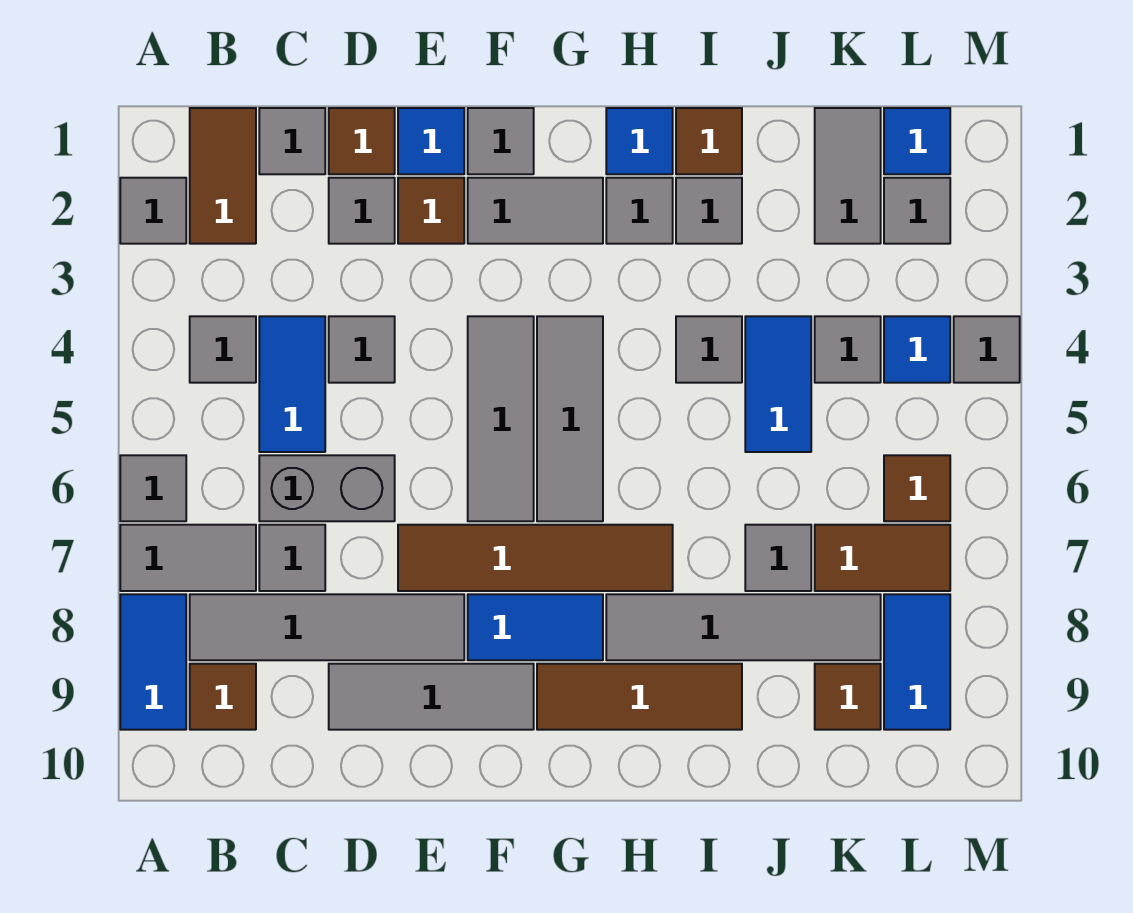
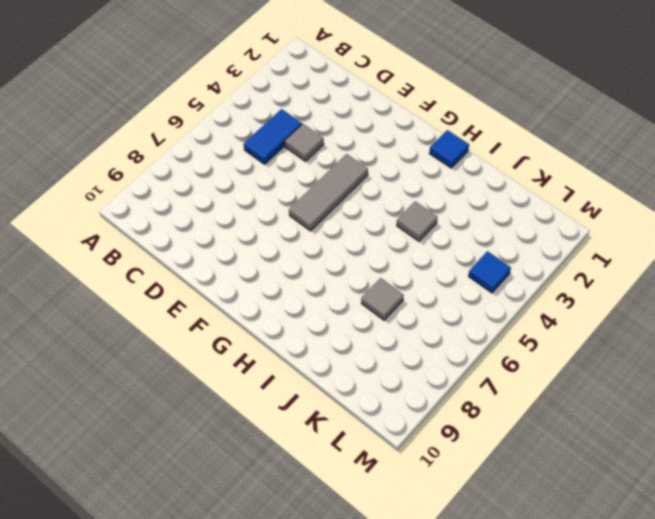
none -> grey tile A2 level 1
none -> grey tile A6 level 1
none -> grey tile A7:B7 level 1
none -> blue tile A8:A9 level 1

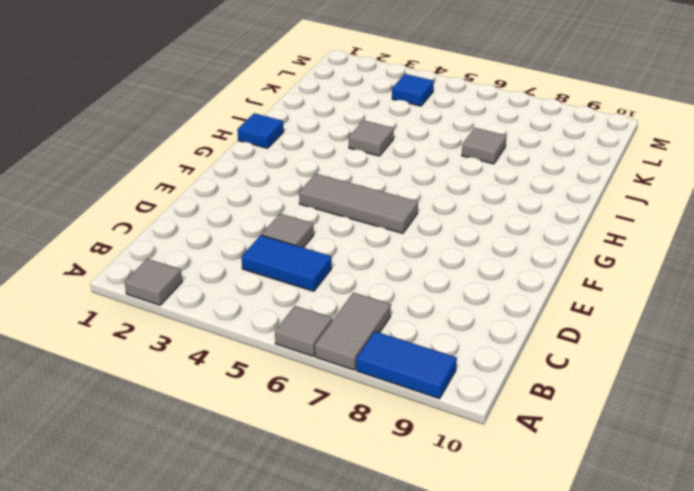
none -> brown tile B1:B2 level 1
none -> grey tile B4 level 1
none -> grey tile B8:E8 level 1
none -> brown tile B9 level 1

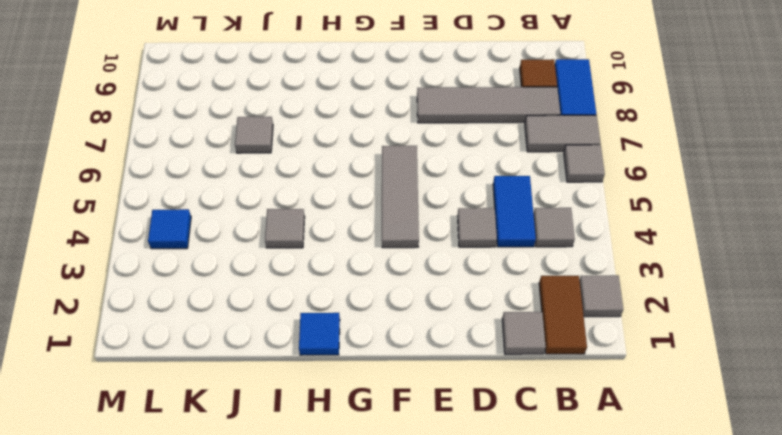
none -> grey brick C6:D6 level 1
none -> grey tile C7 level 1
none -> brown tile D1 level 1
none -> grey tile D2 level 1

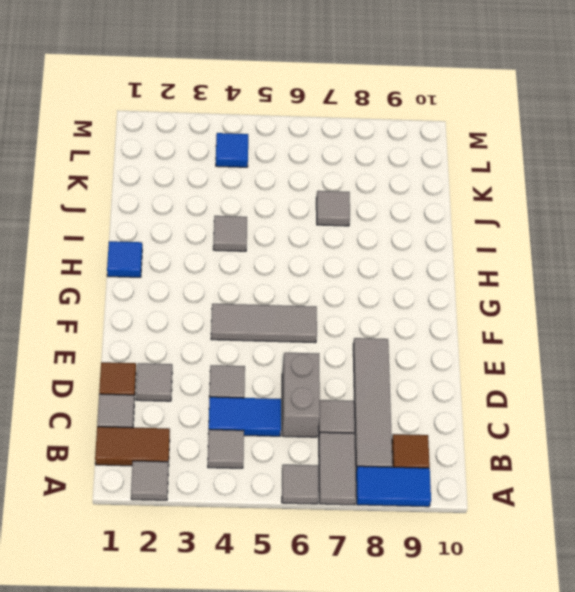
none -> grey tile D9:F9 level 1
none -> blue tile E1 level 1
none -> brown tile E2 level 1
none -> brown tile E7:H7 level 1

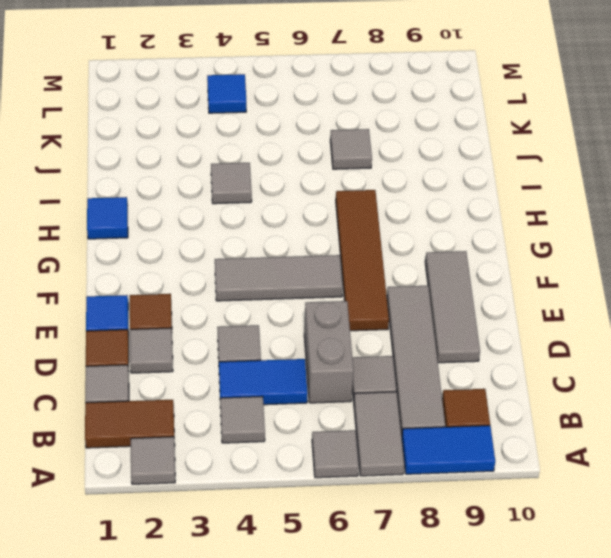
none -> grey tile F1 level 1
none -> grey tile F2:G2 level 1
none -> blue tile F8:G8 level 1
none -> grey tile G4:G6 level 1

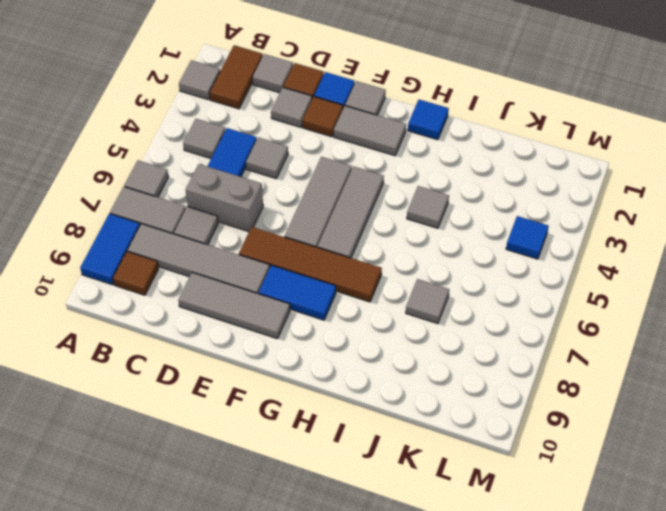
none -> brown tile G9:I9 level 1
none -> grey tile H2 level 1
none -> grey tile H8:K8 level 1
none -> brown tile I1 level 1

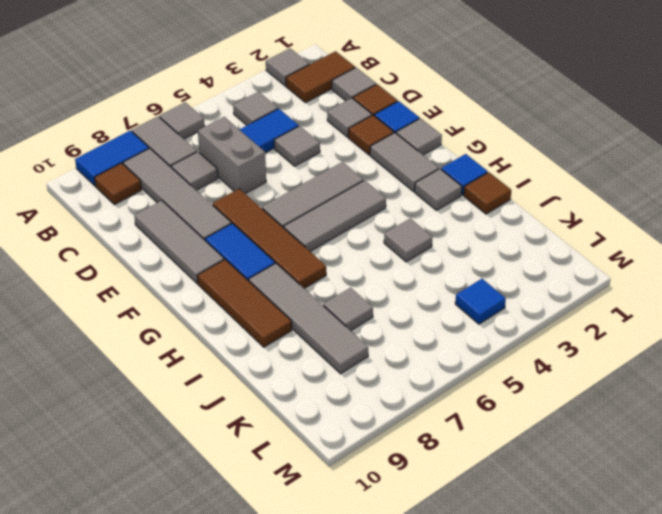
none -> grey tile I2 level 1
none -> blue tile J4:J5 level 1
none -> grey tile K1:K2 level 1
none -> grey tile K4 level 1

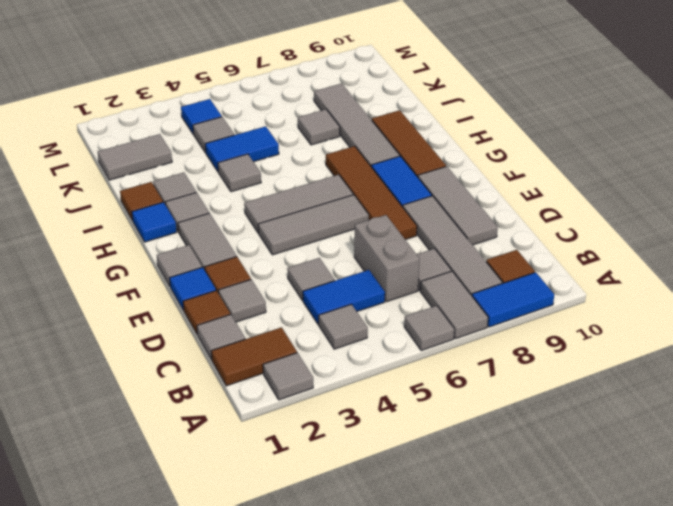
none -> brown tile K7:L7 level 1
none -> brown tile K9 level 1
none -> blue tile L1 level 1
none -> grey tile L2 level 1

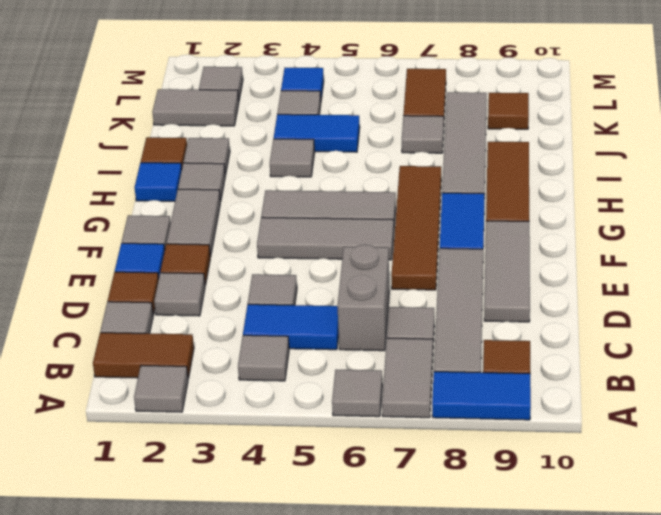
none -> blue tile L1 level 1
none -> brown tile L6 level 1
none -> blue tile L8:L9 level 1
none -> grey tile M4 level 1

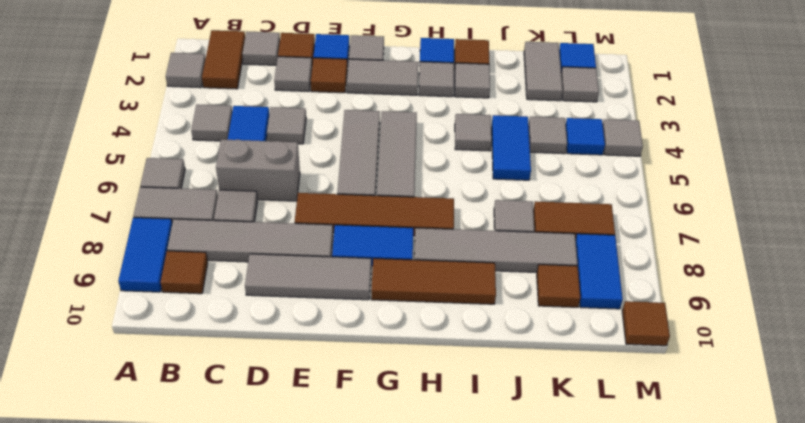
brown tile M10 level 1 -> brown tile L6 level 1

